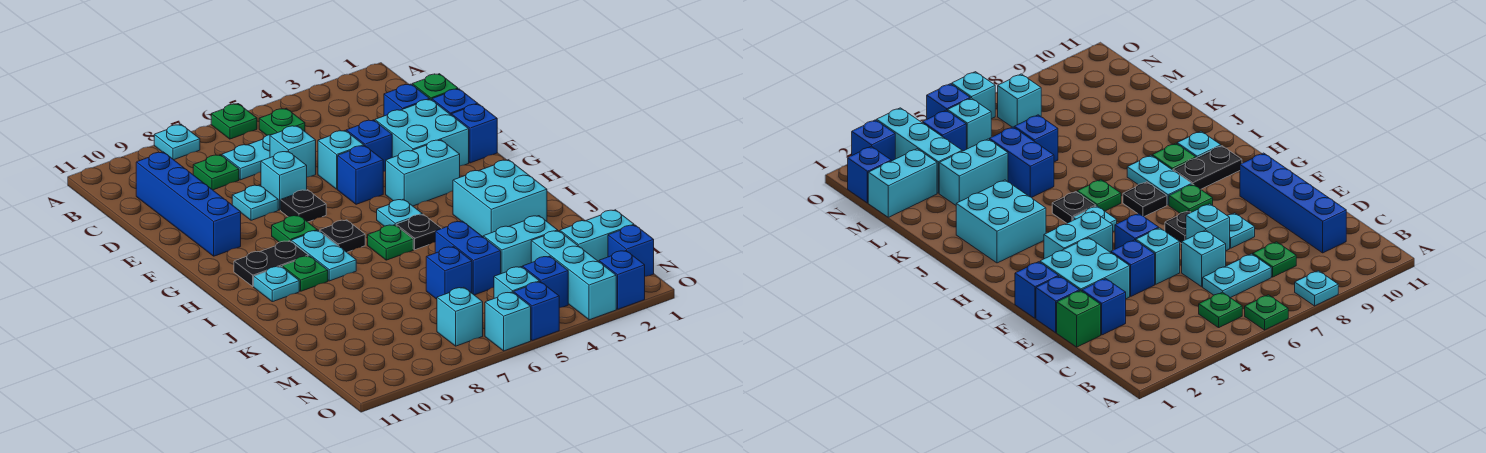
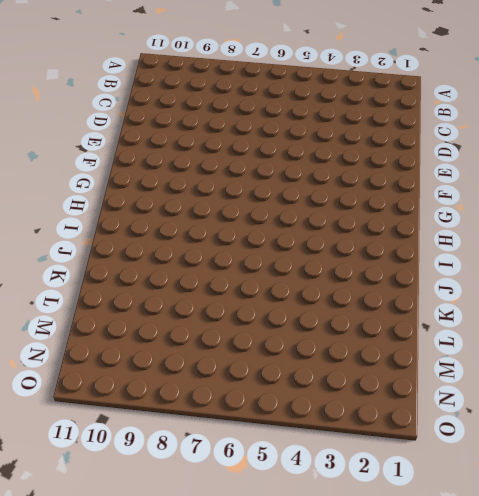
none -> green plate A6 level 1
none -> cyan plate A8 level 1
none -> green plate B5 level 1
none -> cyan plate C6:C7 level 1

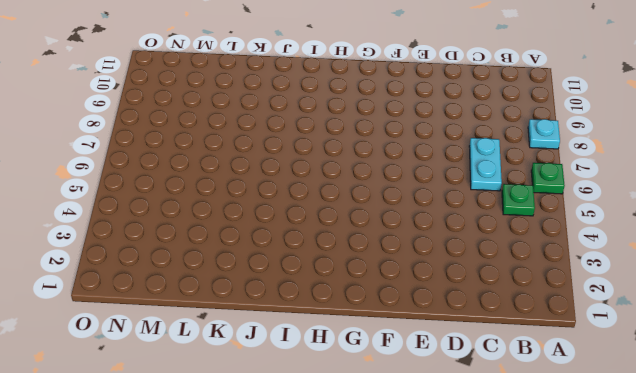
none -> green plate C8 level 1
none -> blue brick C10:F10 level 1
none -> green brick D1 level 1
none -> blue brick D2 level 1

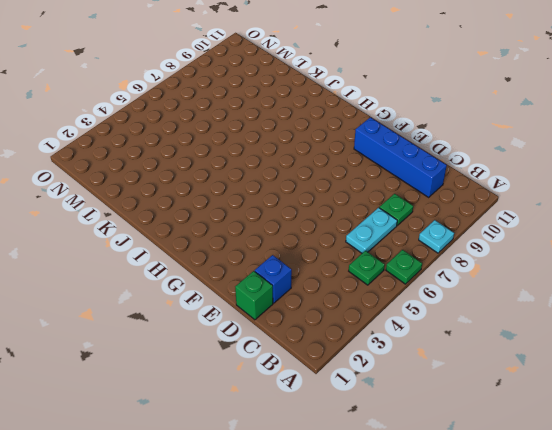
none -> cyan brick D6 level 1
none -> blue brick E1 level 1
none -> cyan brick E2:F3 level 1
none -> blue brick E4 level 1

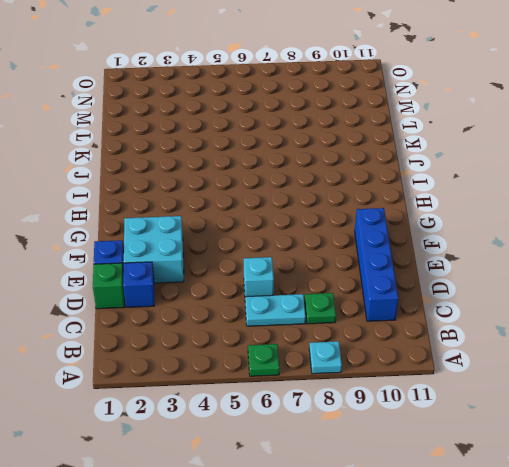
none -> green plate B5 level 1
none -> blue brick E4 level 1
none -> cyan brick E5 level 1
none -> cyan brick E7 level 1

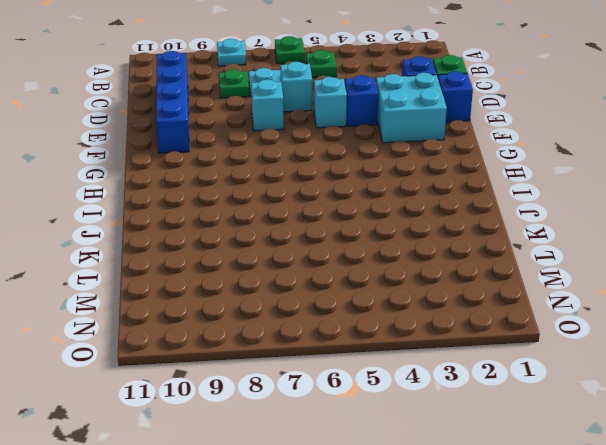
none -> cyan plate E8 level 1
none -> blue brick F1 level 1
none -> blue brick F5 level 1
none -> black plate F7 level 1

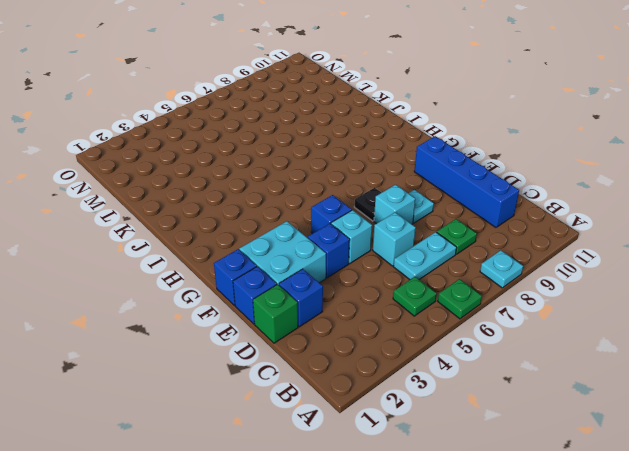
none -> cyan brick G3:G4 level 1
none -> green plate G8 level 1
none -> cyan plate H5 level 1
none -> black plate H7 level 1

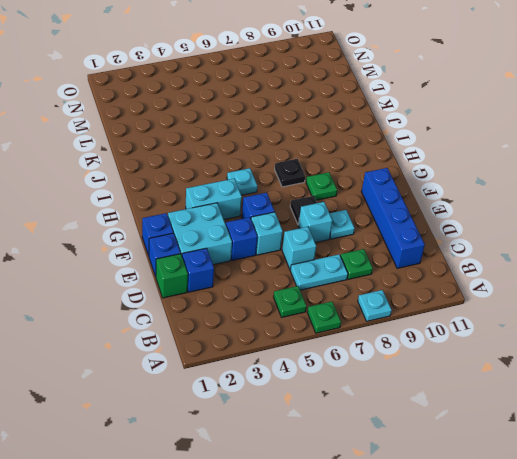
none -> cyan plate H8:I8 level 1
none -> black plate H9:H10 level 1
none -> cyan brick I2:J3 level 1
none -> black plate I5 level 1

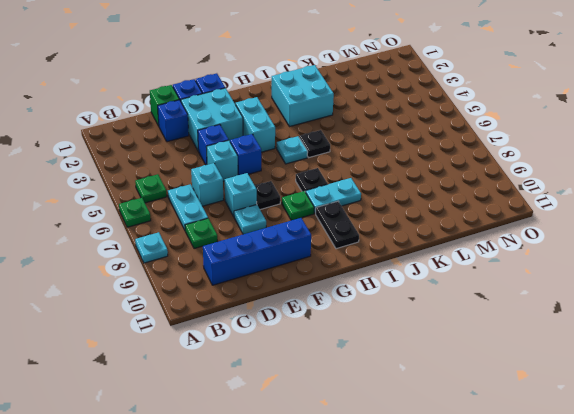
none -> green plate I6 level 1
none -> green plate I9 level 1
none -> cyan plate I10 level 1
none -> blue brick K5:L5 level 1

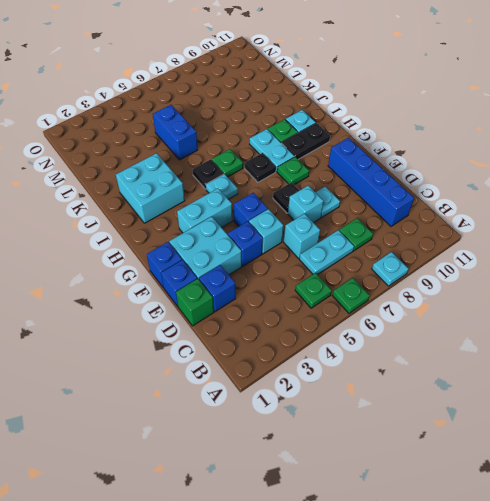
none -> cyan brick L3:L4 level 1
none -> blue brick L6 level 1
none -> cyan brick M1:M2 level 1
none -> cyan brick M3:O3 level 1

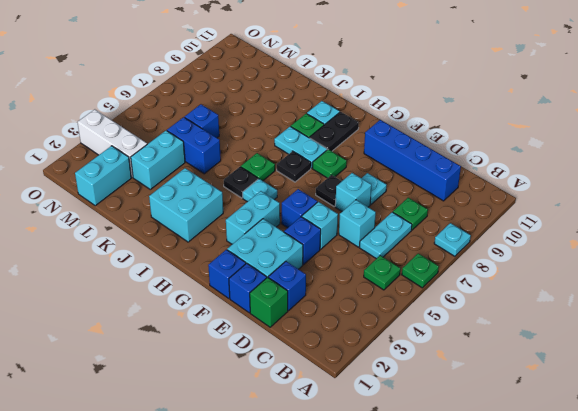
white brick M3:O3 level 1 -> cyan brick M3:O3 level 1
none -> blue brick N1 level 1
none -> blue brick N4 level 1
none -> cyan brick N5 level 1
none -> cyan brick N7 level 1

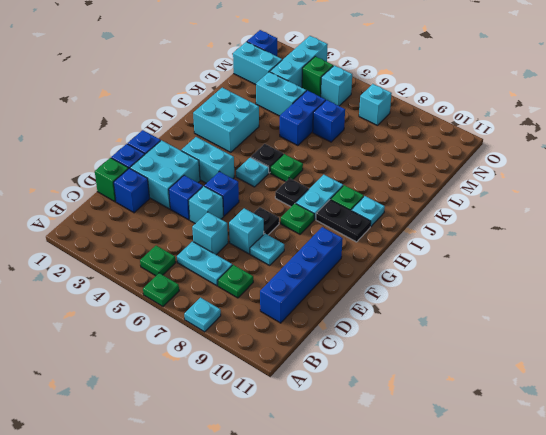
green brick N4 level 1 -> blue brick N4 level 1
none -> blue brick O2 level 1
none -> blue brick O5 level 1
none -> cyan brick O6 level 1

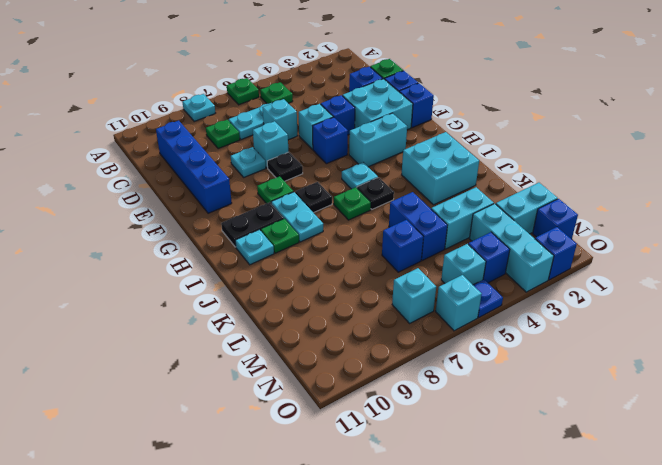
blue plate O5 level 1 -> blue brick O5 level 1

